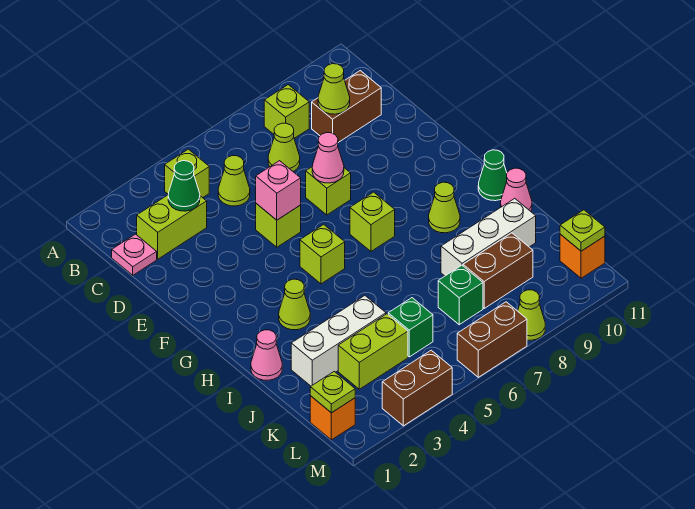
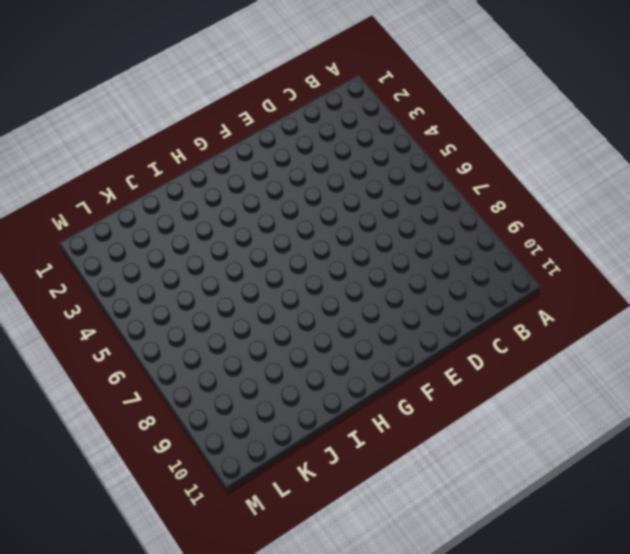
none -> lime brick B4 level 1
none -> lime brick B8 level 1
none -> pink plate C1 level 1
none -> lime brick C2:C3 level 1

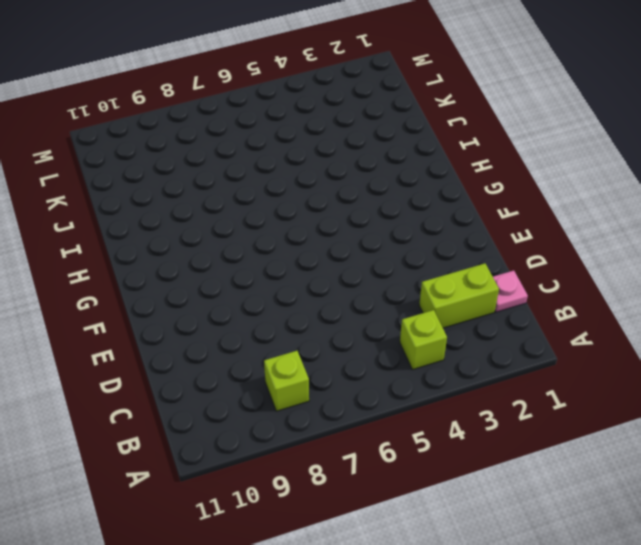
none -> lime cone C5 level 1
none -> lime cone C7 level 1
none -> brown brick C9:C10 level 1
none -> lime brick E5 level 1

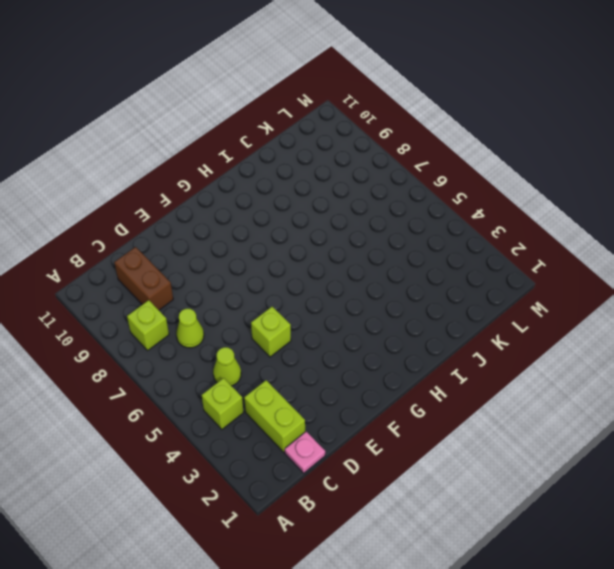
none -> lime brick E7 level 1
none -> lime brick G5 level 1
none -> lime brick G7 level 1
none -> lime cone H3 level 1

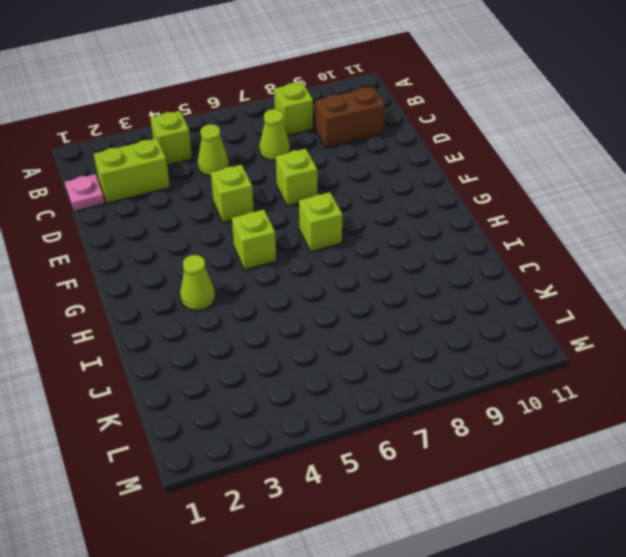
none -> lime cone H9 level 1
none -> green cone H11 level 1
none -> pink cone I1 level 1
none -> pink cone I11 level 1

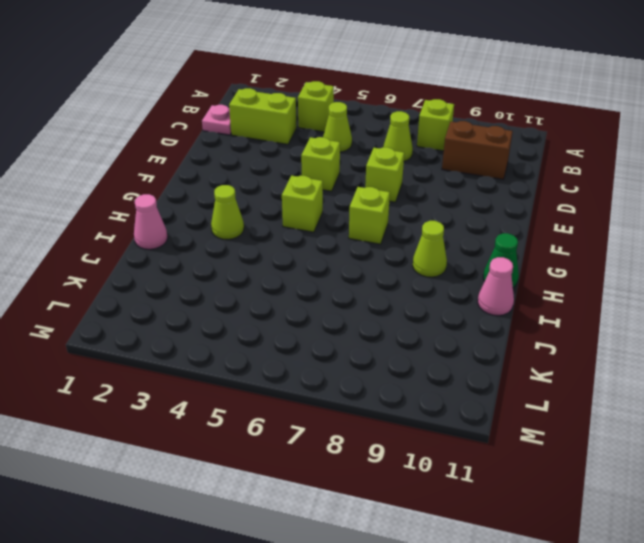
none -> white brick J2:J4 level 1
none -> white brick J8:J10 level 1
none -> lime brick K3:K4 level 1
none -> green brick K5 level 1

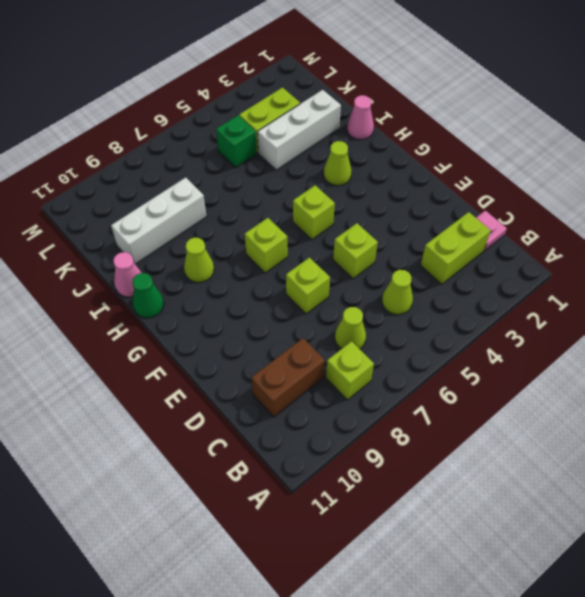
none -> lime brick B4 level 1
none -> green brick K7 level 1
none -> brown brick K8:K9 level 1
none -> orange brick L1 level 1

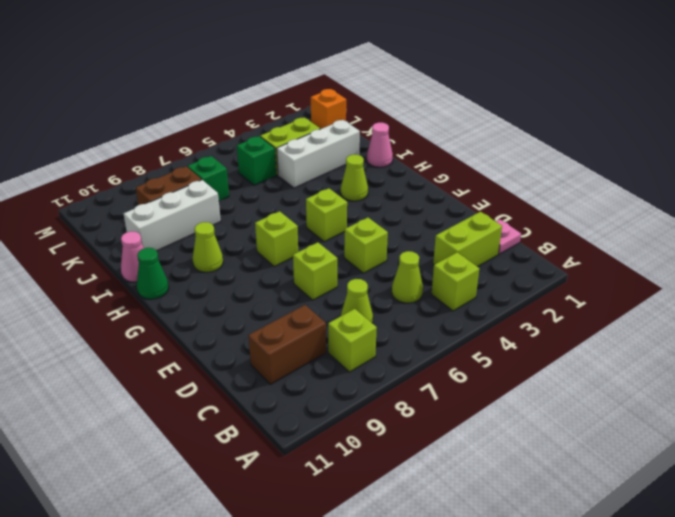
none -> orange brick L11 level 1
none -> brown brick M3:M4 level 1
none -> brown brick M6:M7 level 1
none -> lime cone M8 level 1

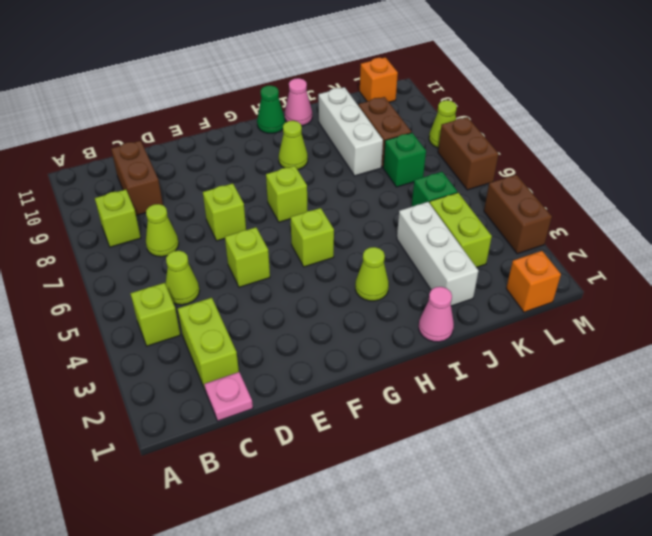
none -> green cone C3 level 2
none -> lime cone C9 level 2
none -> pink brick E5 level 2
none -> pink cone E7 level 2

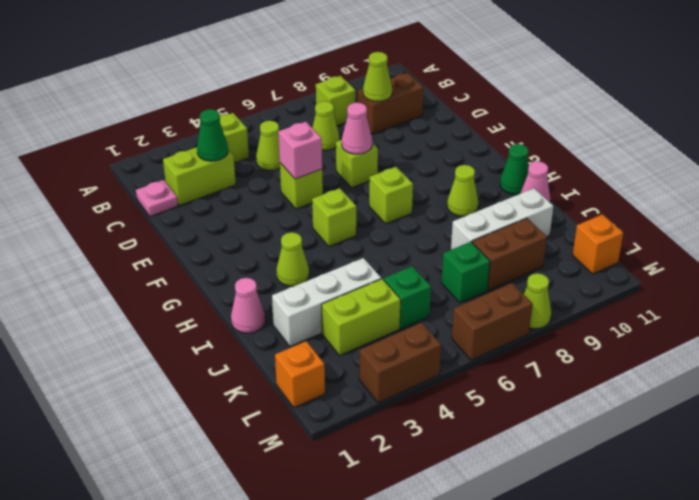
none -> lime plate L1 level 2
none -> lime plate L11 level 2

